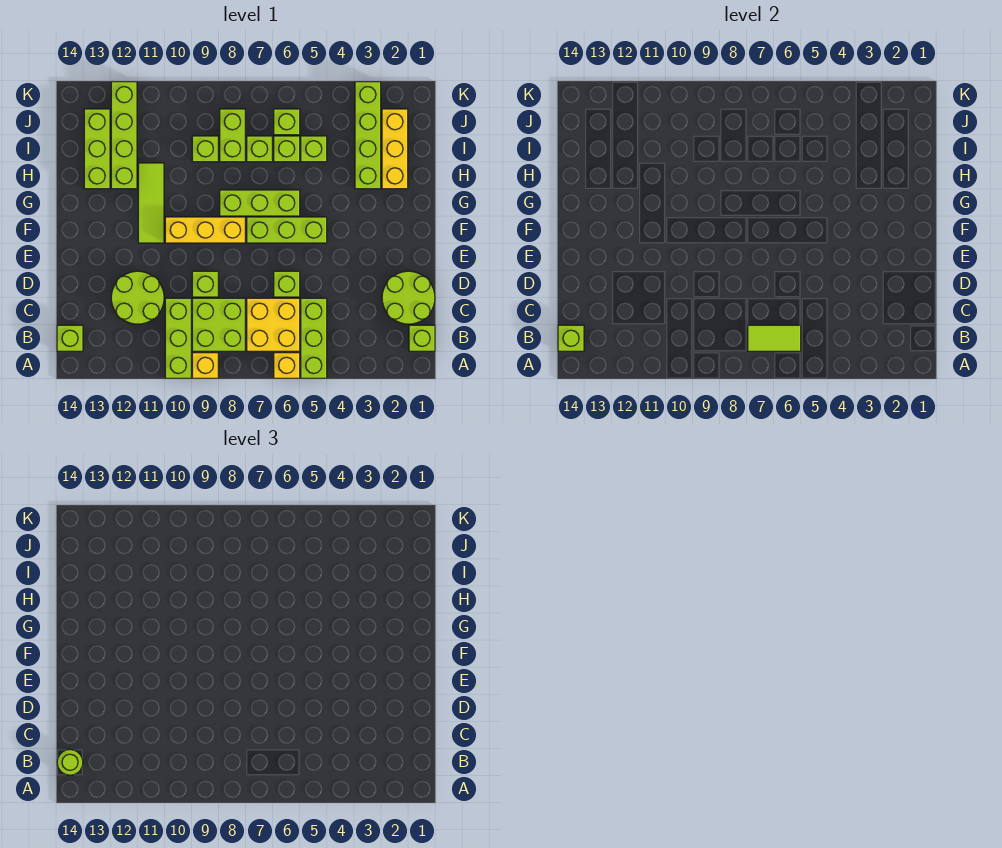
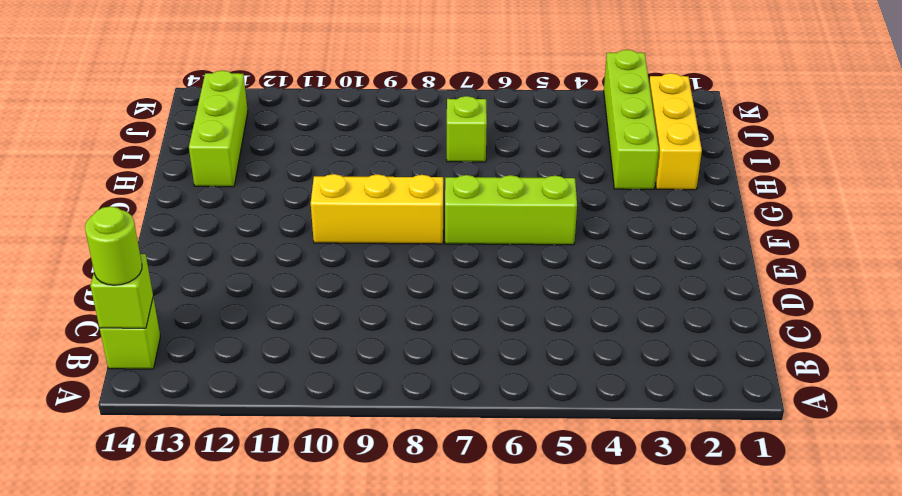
none -> lime brick A5:C5 level 1
none -> yellow brick A6 level 1
none -> yellow brick A9 level 1

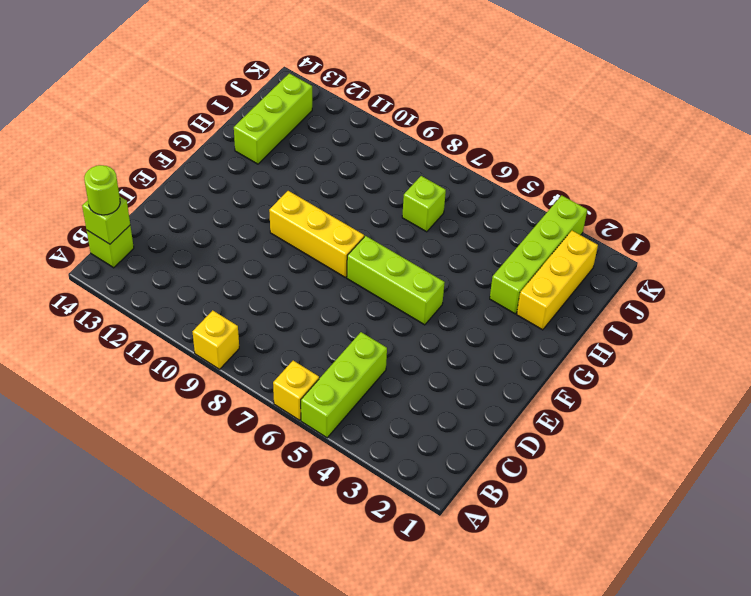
none -> lime brick A10:C10 level 1
none -> lime brick B1 level 1
none -> yellow brick B6:C7 level 1

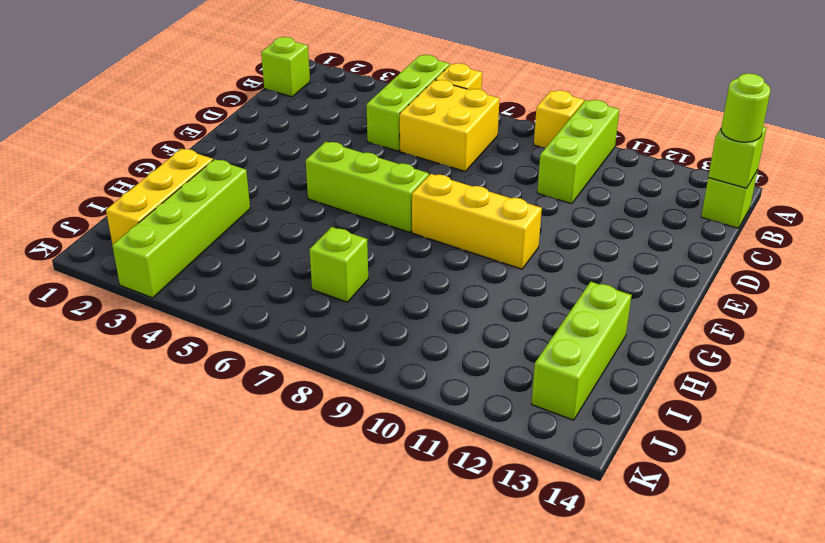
none -> lime brick B8:C9 level 1
none -> lime round brick C1:D2 level 1
none -> lime round brick C11:D12 level 1

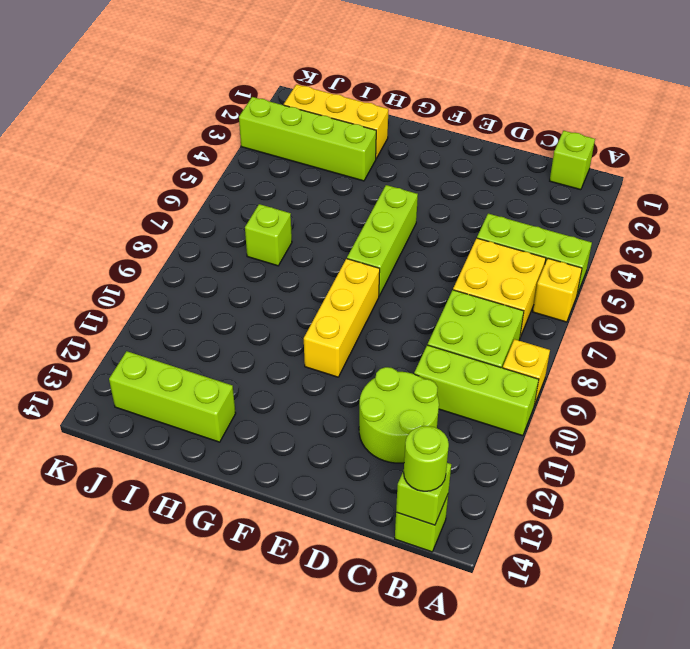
none -> lime round brick C1:D2 level 1
none -> lime brick D6 level 1
none -> lime brick D9 level 1

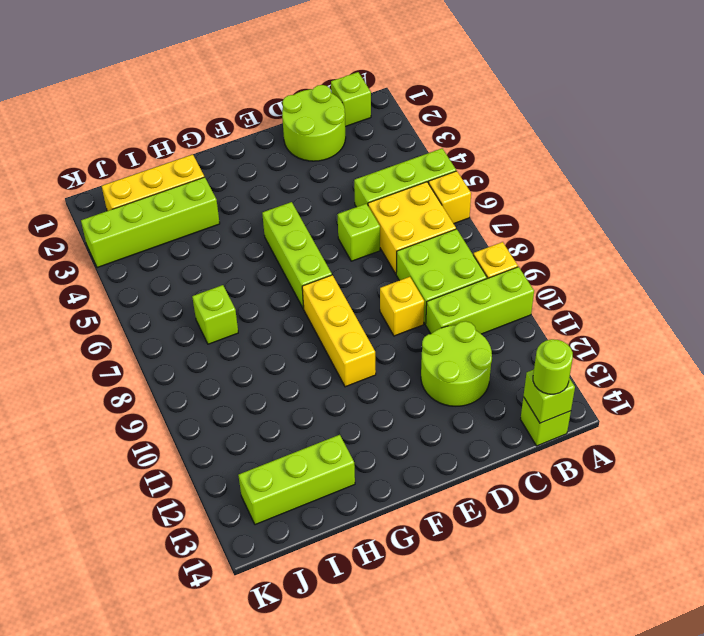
yellow brick D9 level 1 -> lime brick D9 level 1
none -> lime tile F11:H11 level 1
none -> lime brick G6:G8 level 1
none -> lime brick H12:K12 level 1

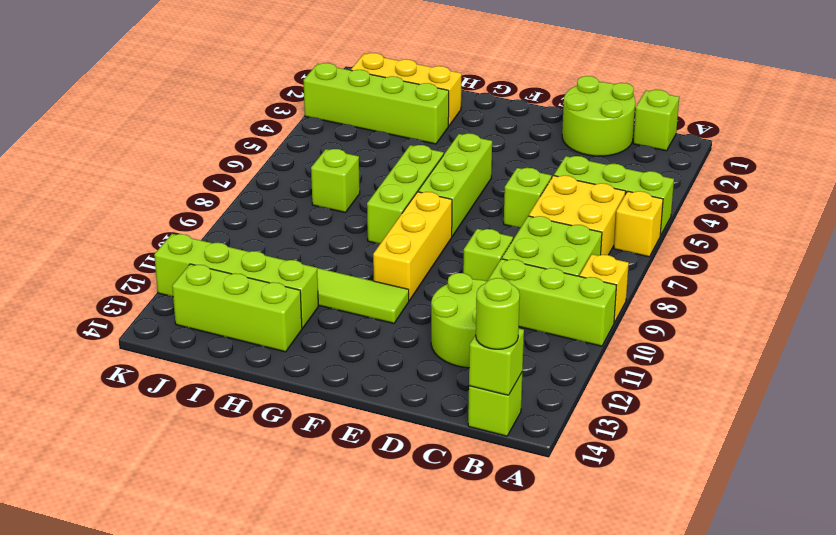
none -> lime brick I5 level 1
none -> lime brick I6 level 1
none -> lime brick I8:J8 level 1

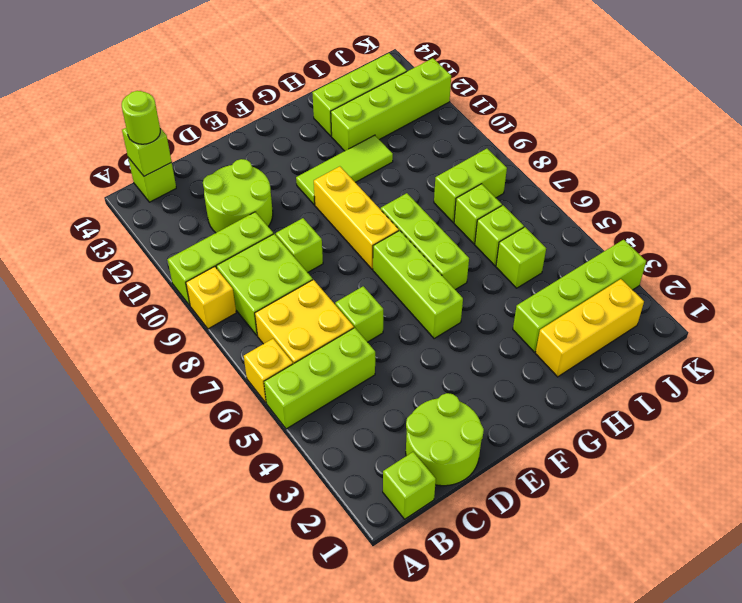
none -> lime brick I9 level 1
none -> lime brick J6 level 1
none -> lime tile B6:B7 level 2

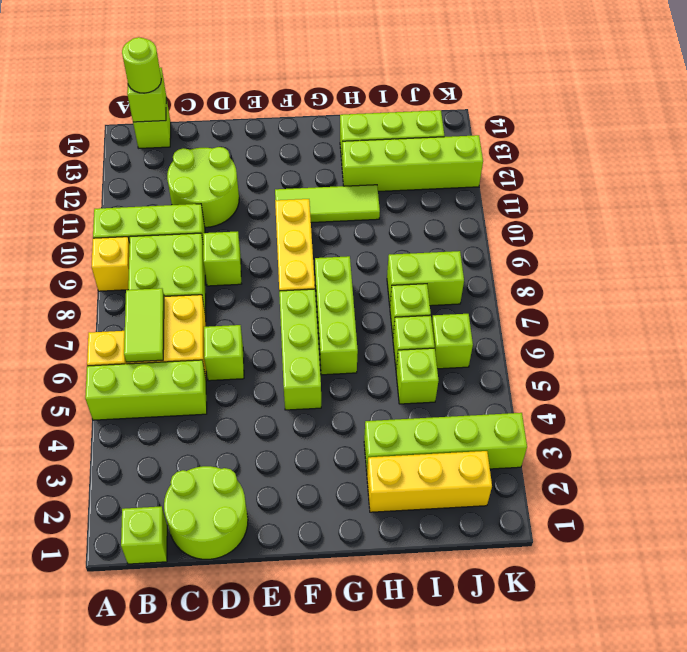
none -> lime brick I9 level 1

